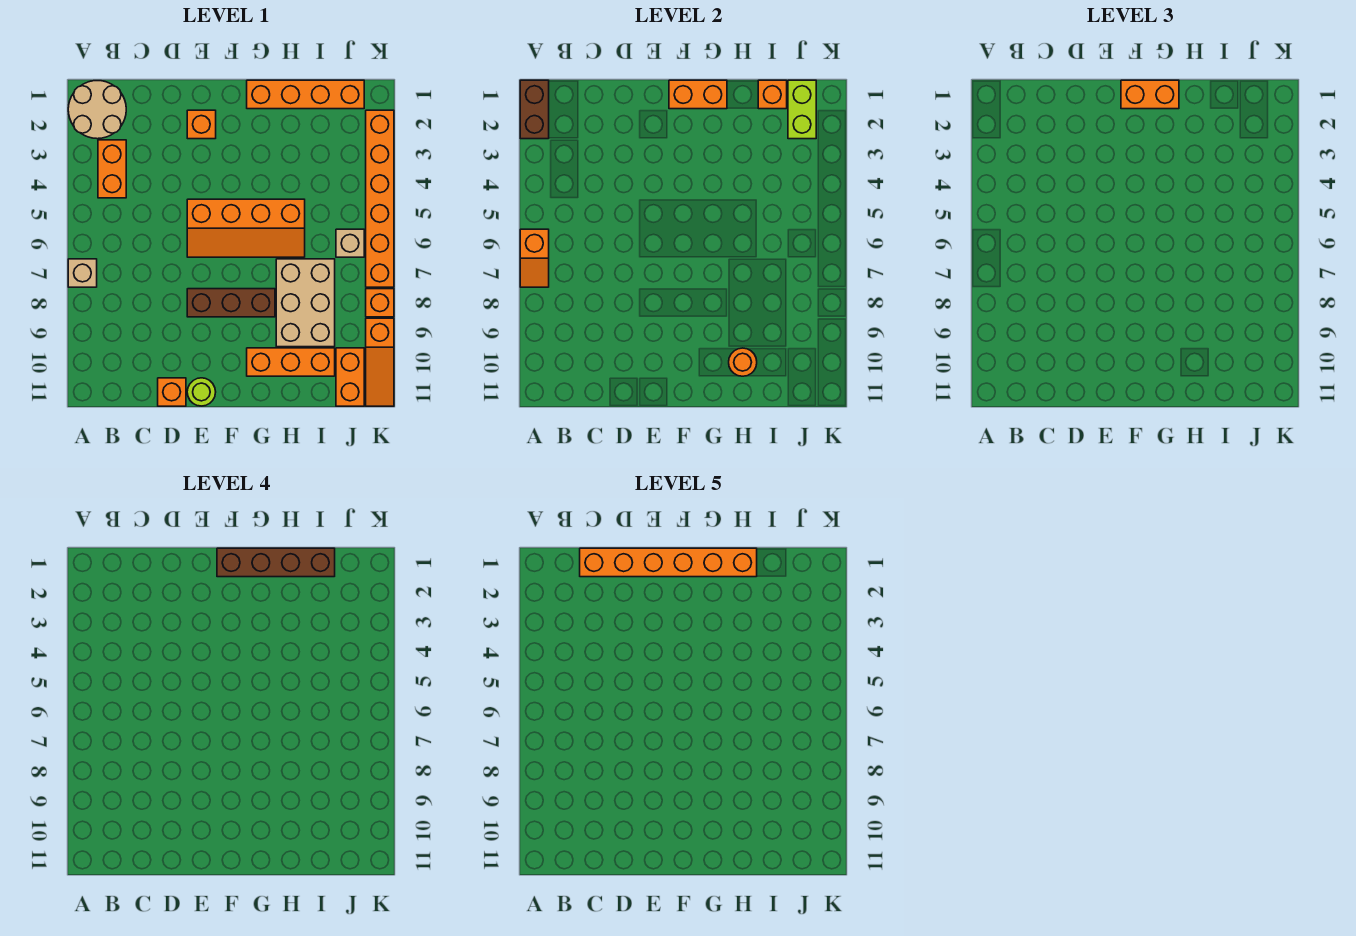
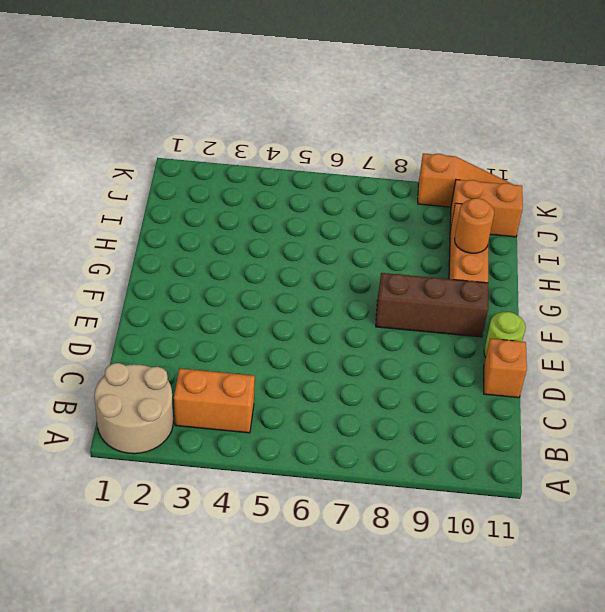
brown brick F8:F10 level 1 -> brown brick E8:G8 level 1
none -> tan brick A7 level 1
none -> orange brick E2 level 1
none -> orange slope E5:H6 level 1 top 5

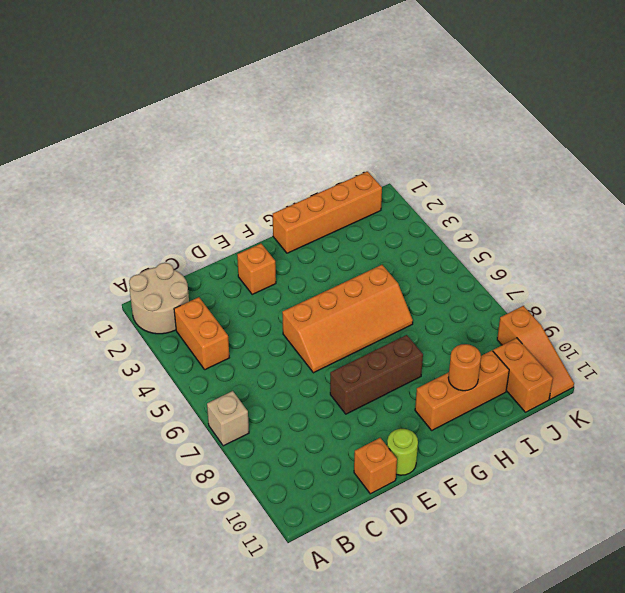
none -> tan brick H7:I9 level 1
none -> tan brick J6 level 1
none -> orange brick K2:K7 level 1

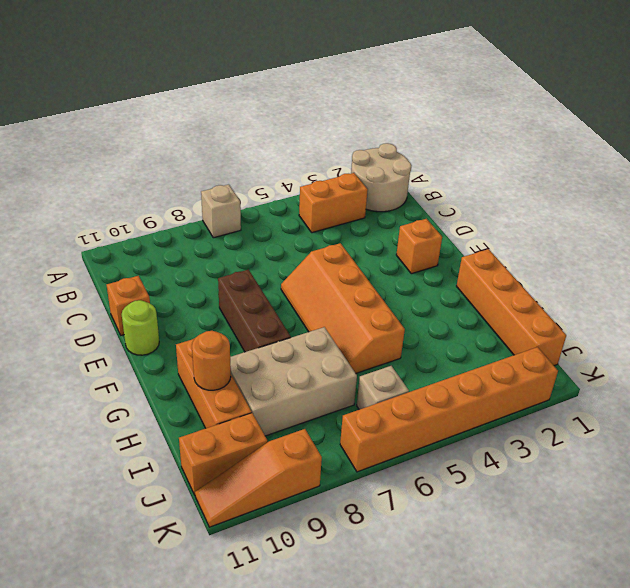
none -> orange brick K8 level 1
none -> brown brick A1:A2 level 2
none -> orange slope A6:A7 level 2 top 6

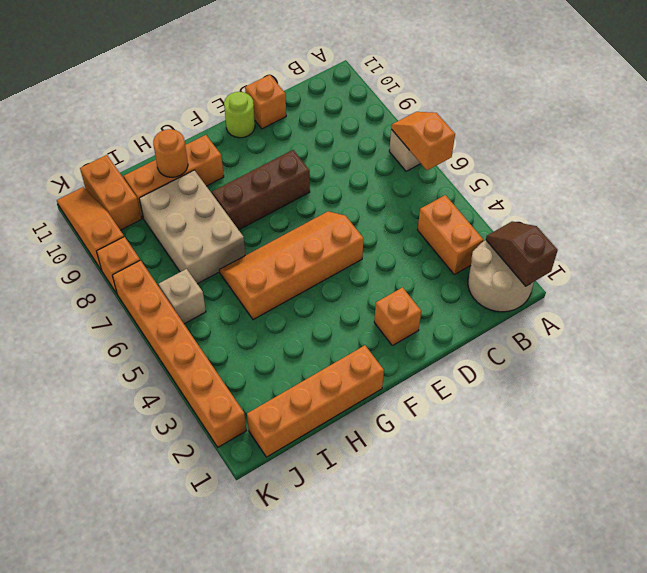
brown slope A1:A2 level 2 top 1 -> brown brick A1:A2 level 2
none -> orange brick F1:G1 level 2
none -> orange brick I1 level 2
none -> lime brick J1:J2 level 2

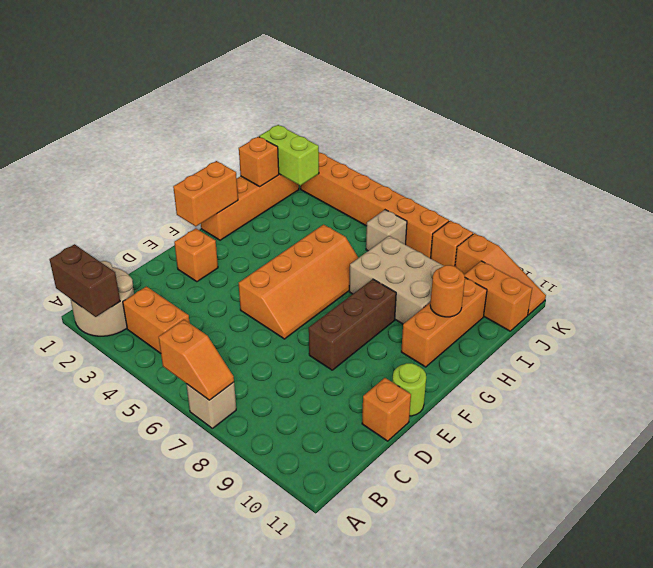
none -> orange brick F1:G1 level 3
none -> brown brick F1:I1 level 4
none -> orange brick C1:H1 level 5

